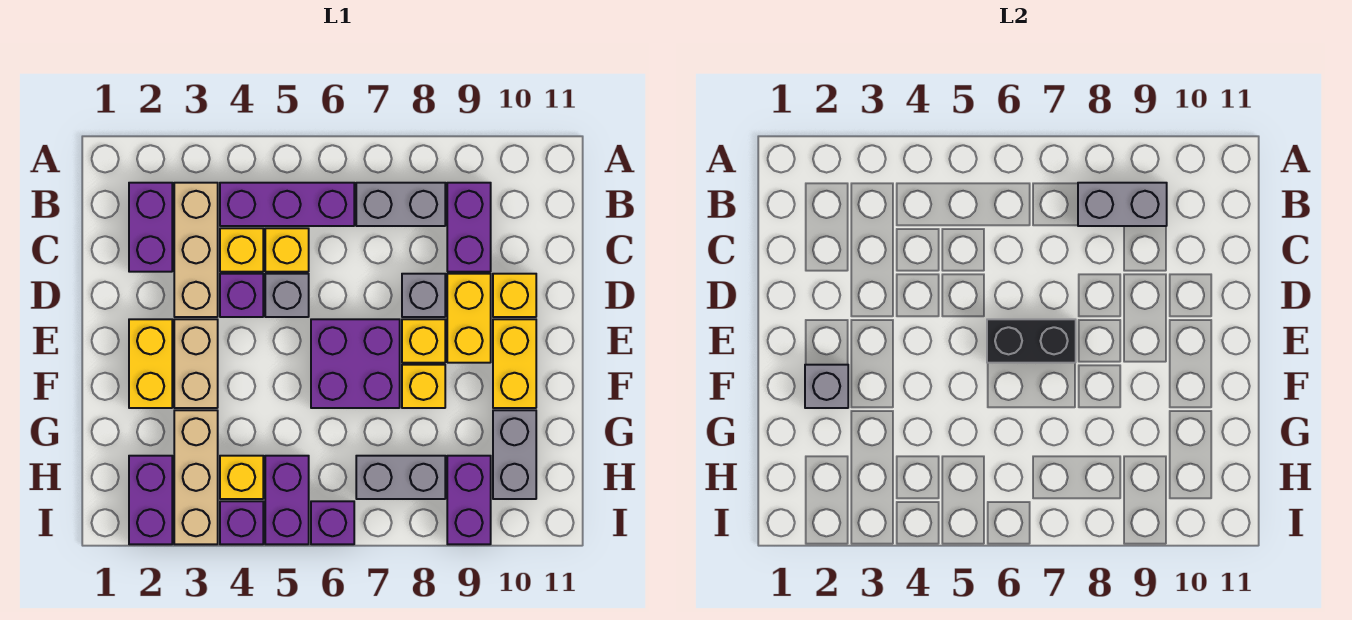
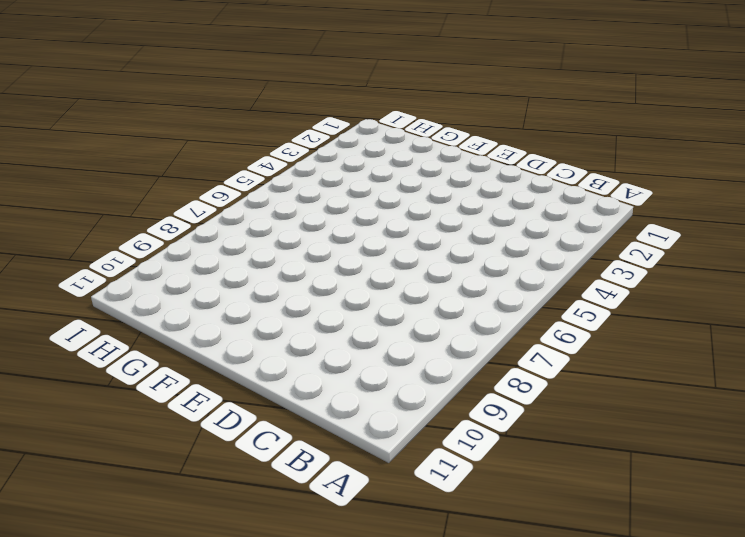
none -> purple brick B2:C2 level 1
none -> tan brick B3:D3 level 1
none -> purple brick B4:B6 level 1
none -> grey brick B7:B8 level 1

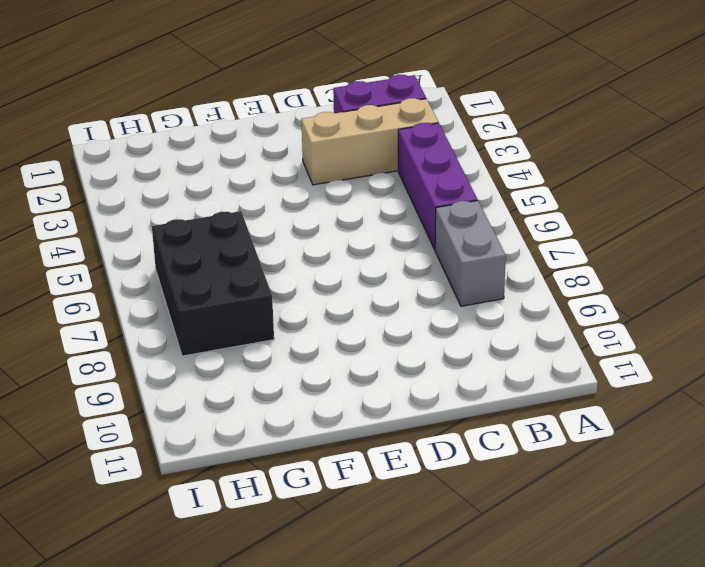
black brick G6:H8 level 1 -> grey brick H7:H8 level 1
none -> purple brick B9:C9 level 1
none -> yellow brick C4 level 1
none -> yellow brick C5 level 1
none -> purple brick D4 level 1

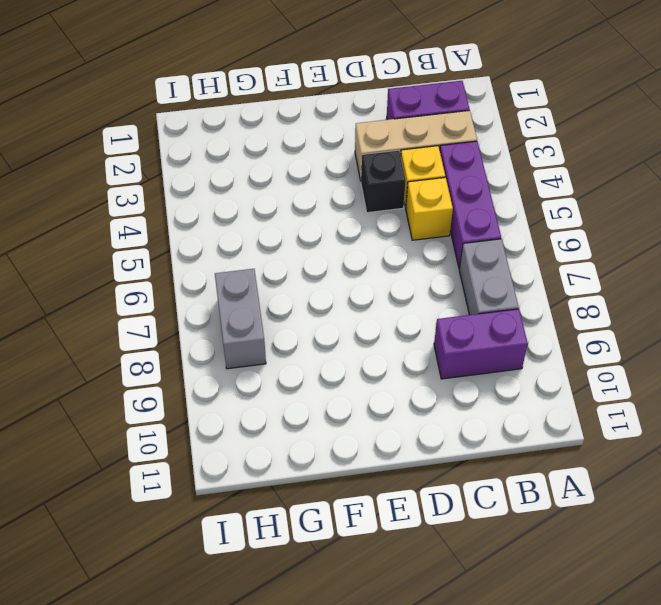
black brick D4 level 1 -> purple brick D4 level 1
none -> grey brick D5 level 1
none -> grey brick D8 level 1
none -> yellow brick D9:E9 level 1
none -> yellow brick D10 level 1

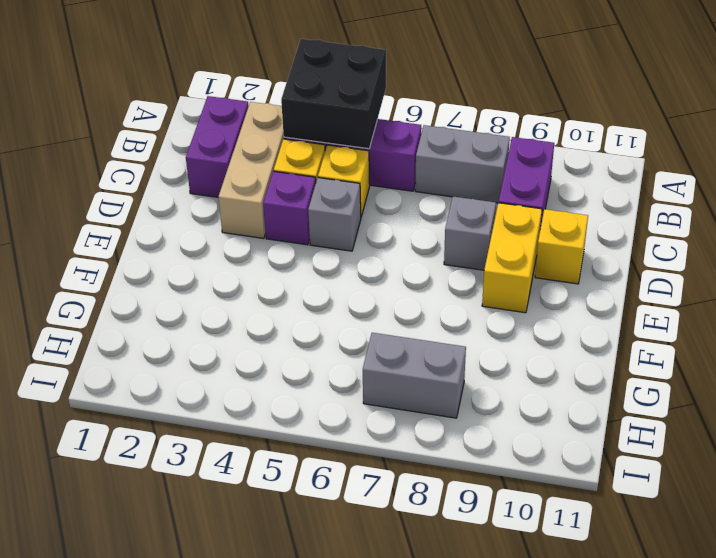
black brick A4:B5 level 2 -> none
none -> yellow brick E2:F2 level 1
none -> tan brick E3:F3 level 1
none -> purple brick E6:F7 level 1
none -> yellow brick E8 level 1

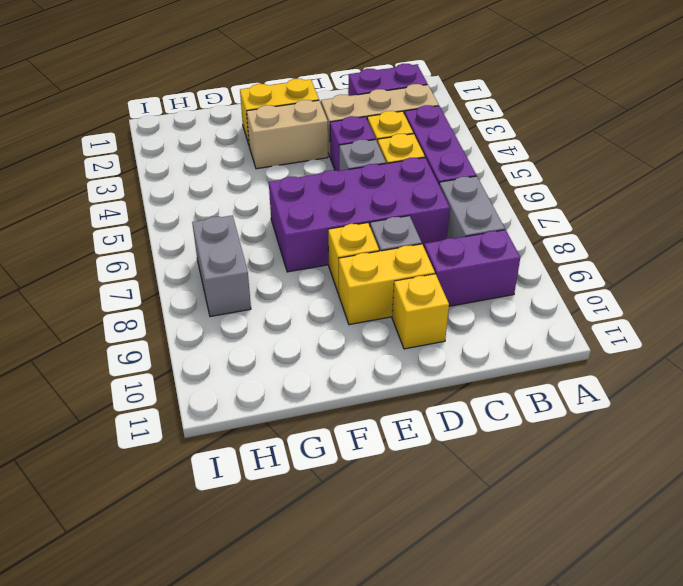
purple brick C6:F7 level 1 -> purple brick E6:F7 level 1
none -> yellow brick E10:F10 level 1
none -> yellow brick F8 level 1
none -> tan brick G3:I3 level 1
none -> grey brick G10:H10 level 1

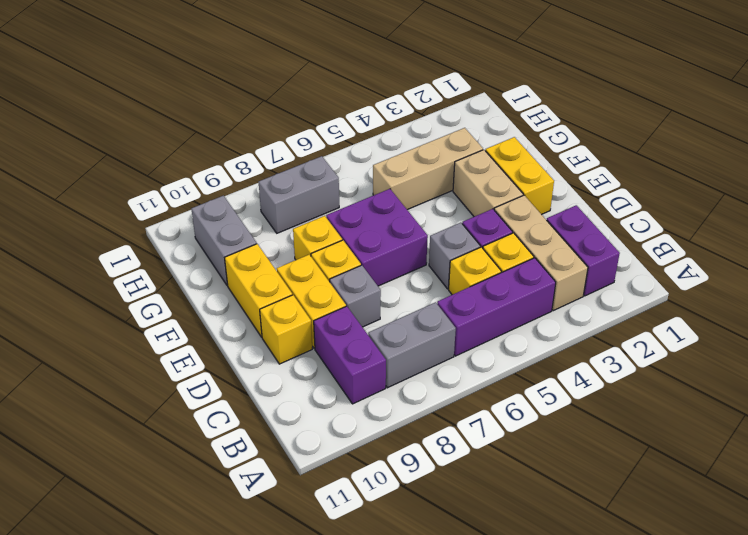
tan brick G3:G5 level 1 -> tan brick G3:I3 level 1
none -> purple brick H2:I2 level 1
none -> yellow brick H4 level 1
none -> purple brick H5:I5 level 1
none -> purple brick H9:I9 level 1

